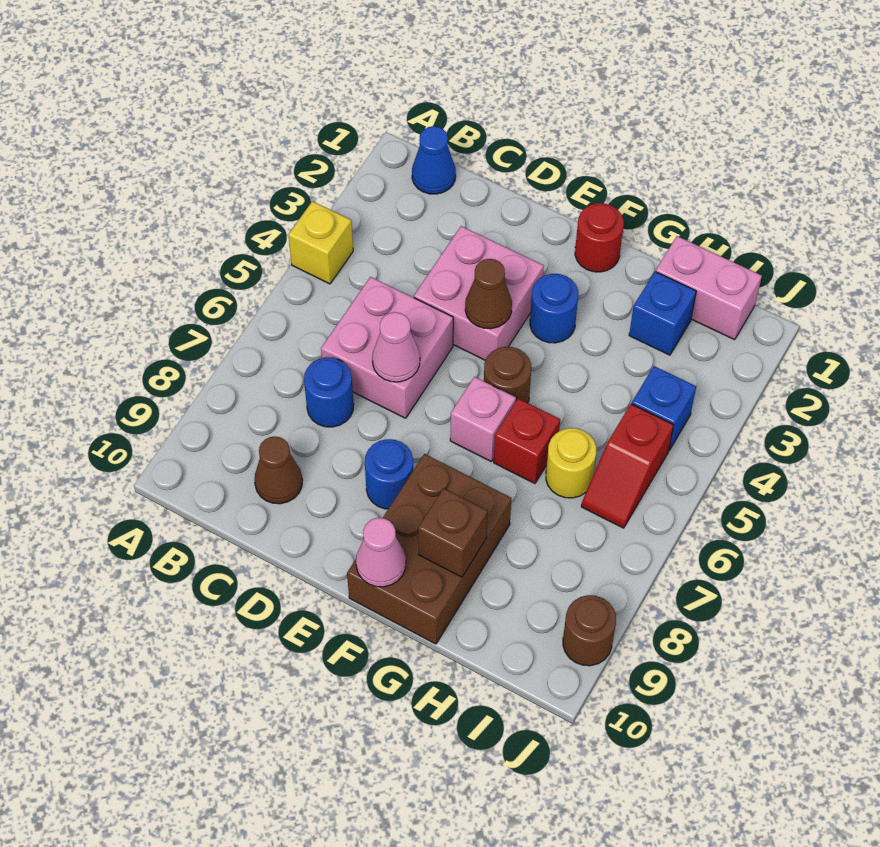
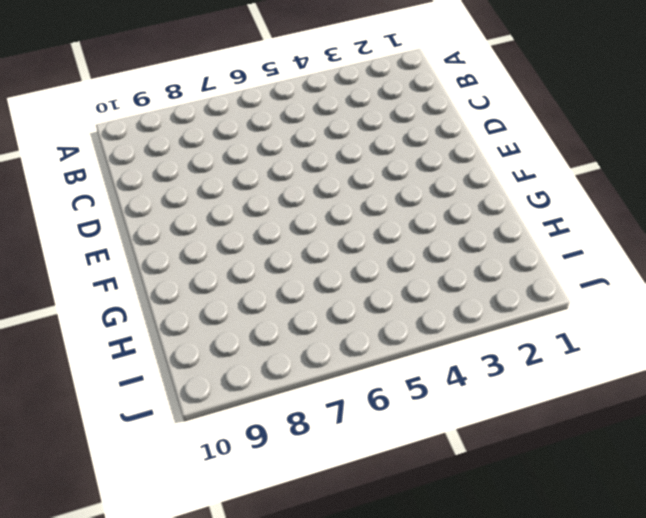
none -> yellow brick A4 level 1
none -> blue cone B1 level 1
none -> pink brick C5:D6 level 1

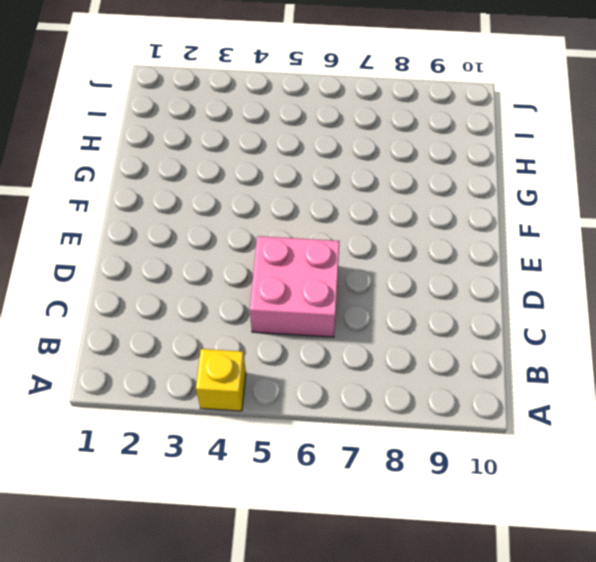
none -> blue cone B1 level 1
none -> blue round brick C7 level 1
none -> brown cone C9 level 1

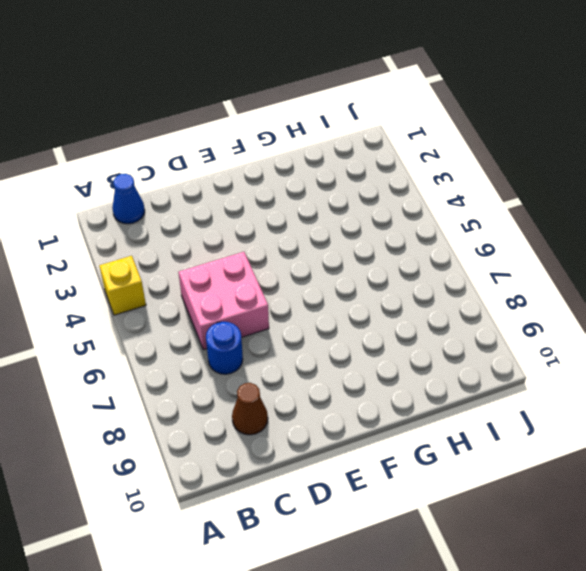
none -> pink brick D3:E4 level 1
none -> blue round brick E8 level 1
none -> red round brick F1 level 1

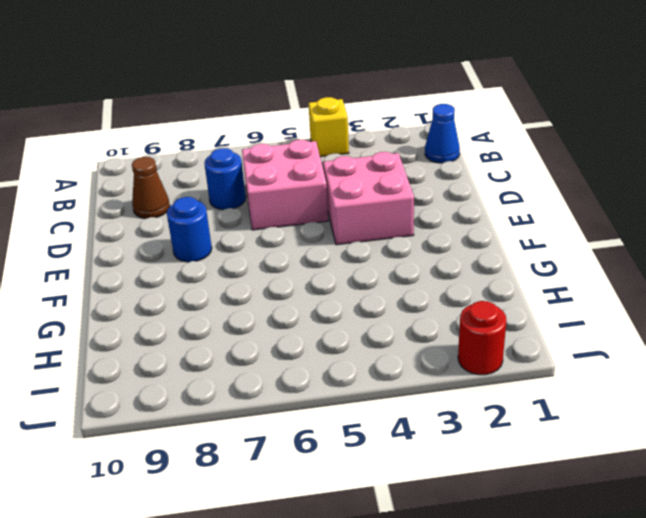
red round brick J2 level 1 -> red round brick F1 level 1
none -> blue round brick F3 level 1
none -> brown round brick F5 level 1
none -> pink brick F6 level 1

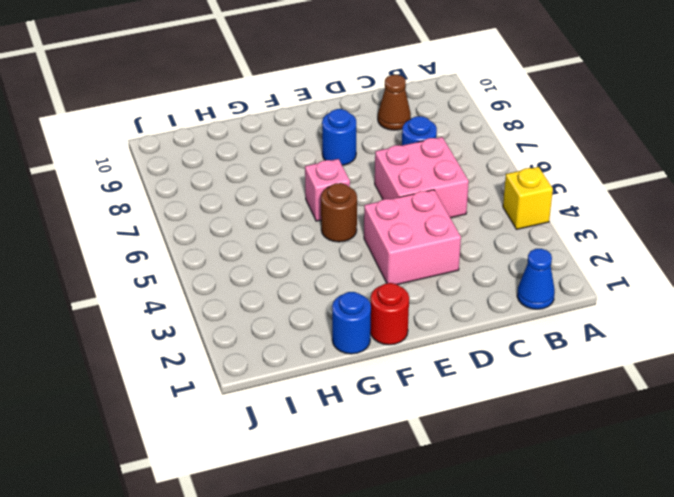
blue round brick G1 level 1 -> blue round brick F3 level 1
none -> brown brick F8:G10 level 1
none -> red brick G6 level 1
none -> pink brick H1:I1 level 1

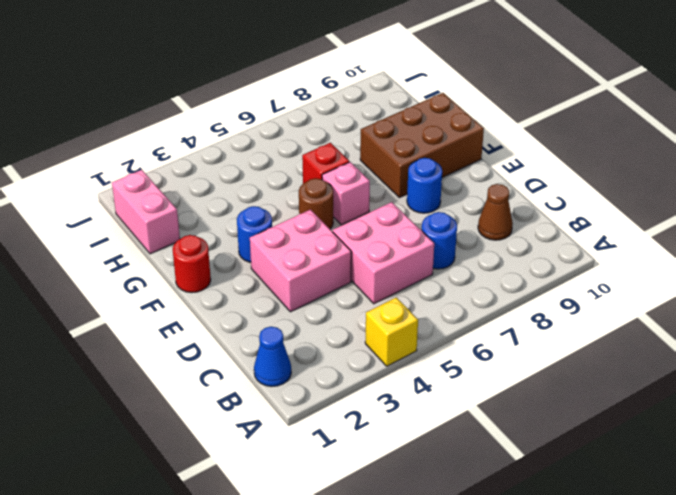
none -> blue brick H2 level 1
none -> yellow round brick H6 level 1
none -> blue brick I4 level 1

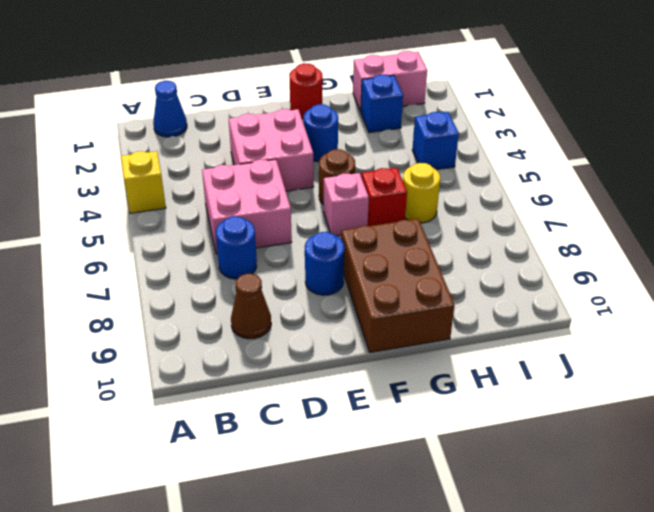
none -> red slope I5:I6 level 1 top 5
none -> brown round brick J9 level 1
none -> pink cone D6 level 2

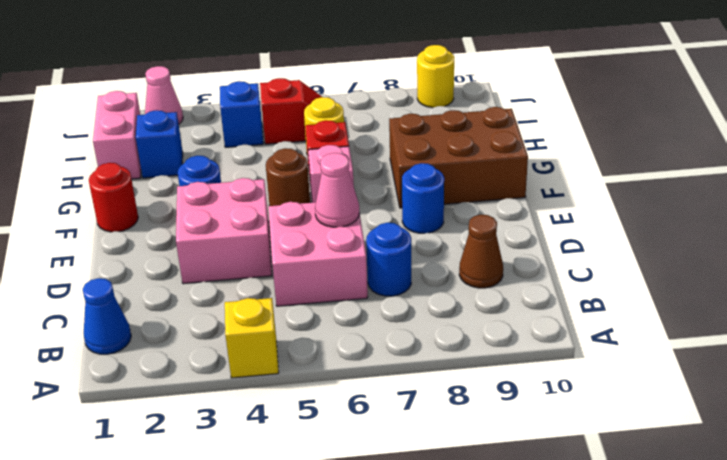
pink cone J2 level 1 -> pink cone F10 level 2
yellow round brick J9 level 1 -> brown round brick J9 level 1
none -> brown cone E4 level 2
none -> brown brick G9 level 2

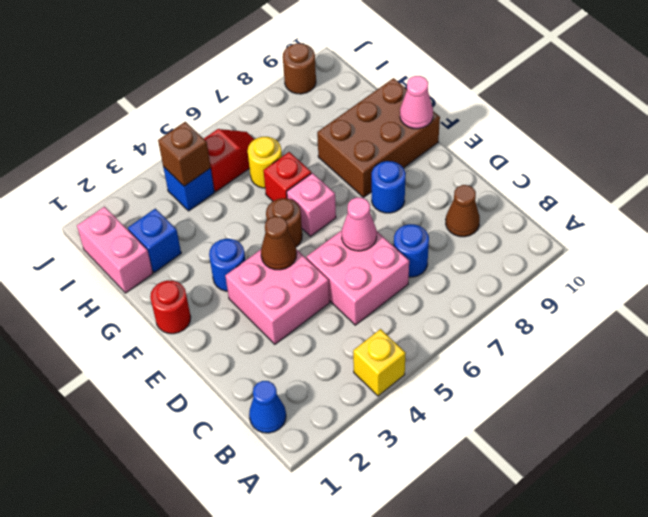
brown brick I4 level 2 -> brown brick G9 level 2

